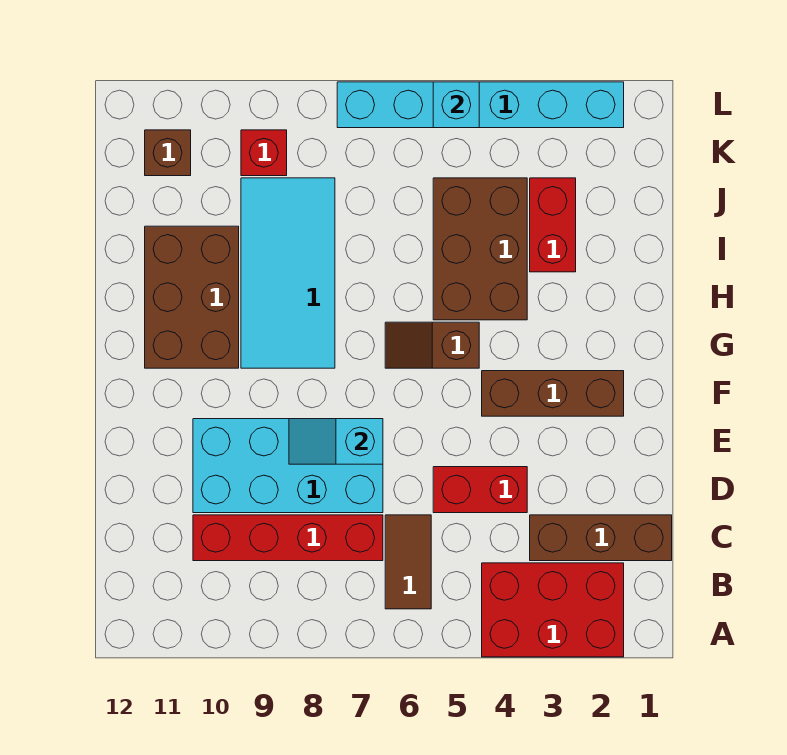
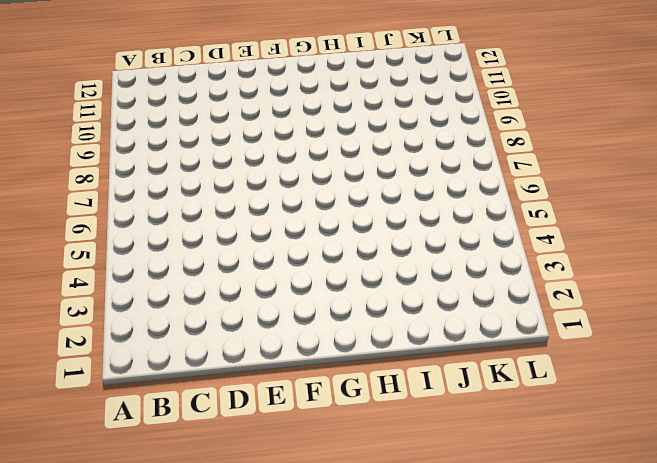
none -> red brick A2:B4 level 1
none -> brown tile B6:C6 level 1
none -> brown brick C1:C3 level 1

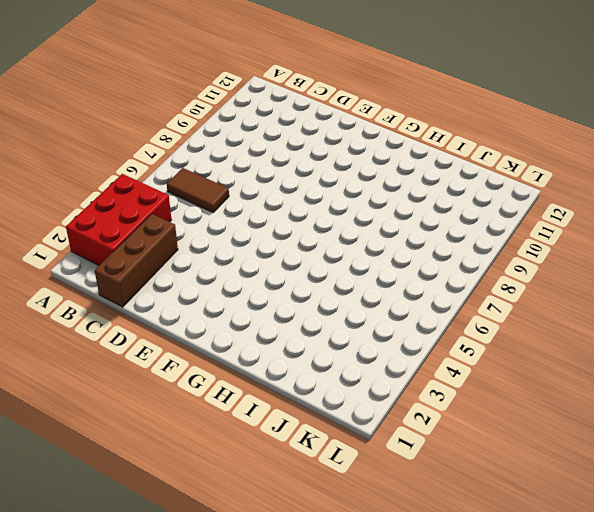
none -> red brick C7:C10 level 1
none -> red brick D4:D5 level 1
none -> cyan brick D7:E10 level 1

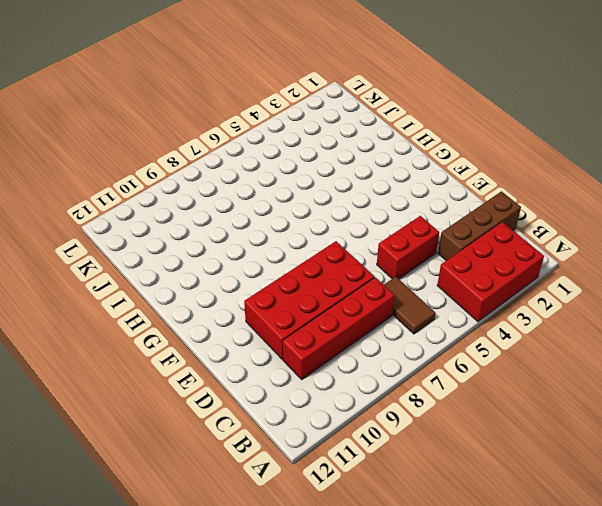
red brick D7:E10 level 1 -> cyan brick D7:E10 level 1
none -> brown brick F2:F4 level 1
none -> brown slope G5:G6 level 1 top 5
none -> cyan tile G8:J9 level 1

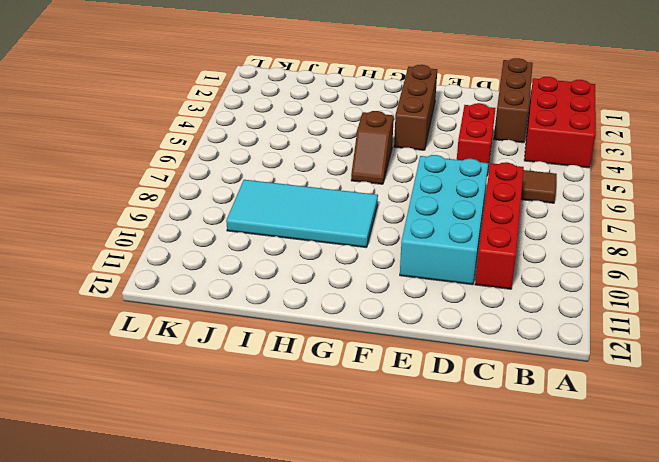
none -> brown brick G10:I11 level 1
none -> brown brick H4:J5 level 1
none -> red brick I3:J3 level 1

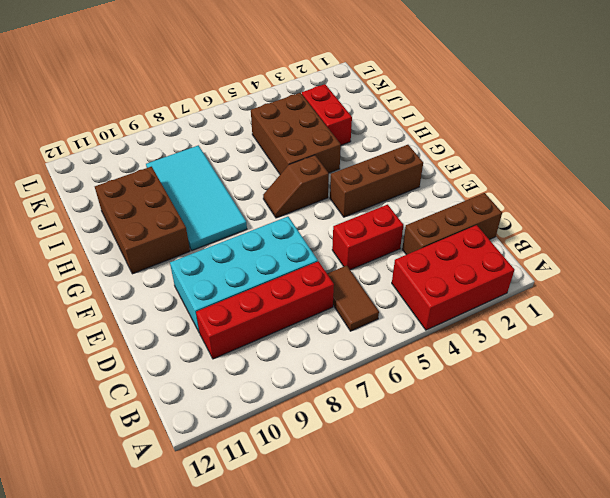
none -> red brick K9 level 1
none -> brown brick K11 level 1
none -> cyan brick L2:L7 level 1

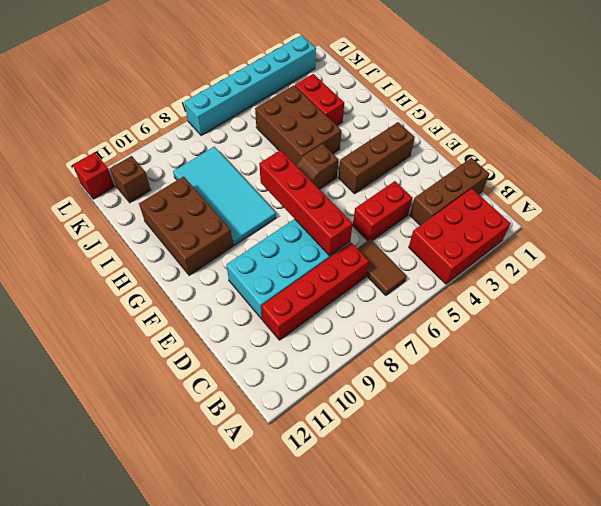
red brick D7:G7 level 2 -> cyan slope E7:E8 level 2 top 7
red brick L12 level 1 -> red brick K9 level 1
none -> cyan brick L5 level 2

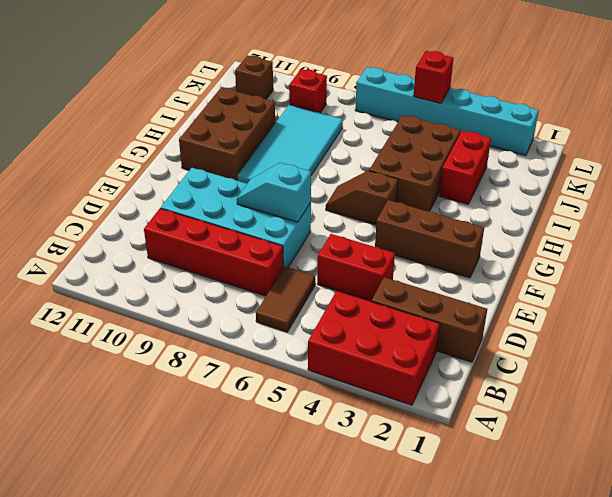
red brick L5 level 2 -> cyan brick L5 level 2

